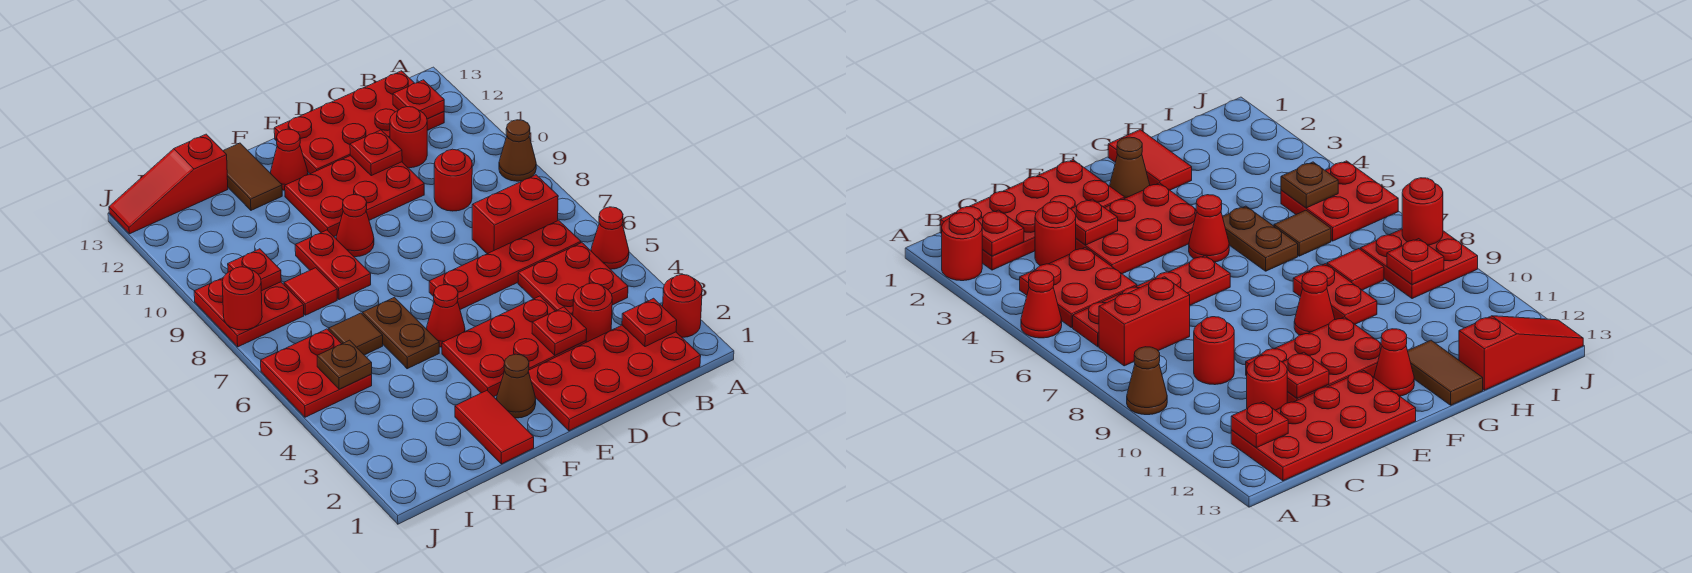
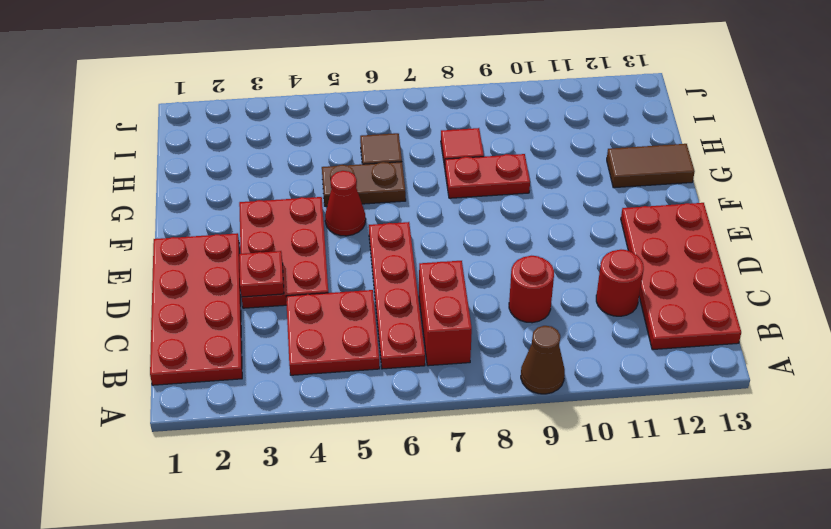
none -> red round brick A2 level 1
none -> red cone A5 level 1
none -> red round brick C3 level 1
none -> red plate D10:F11 level 1

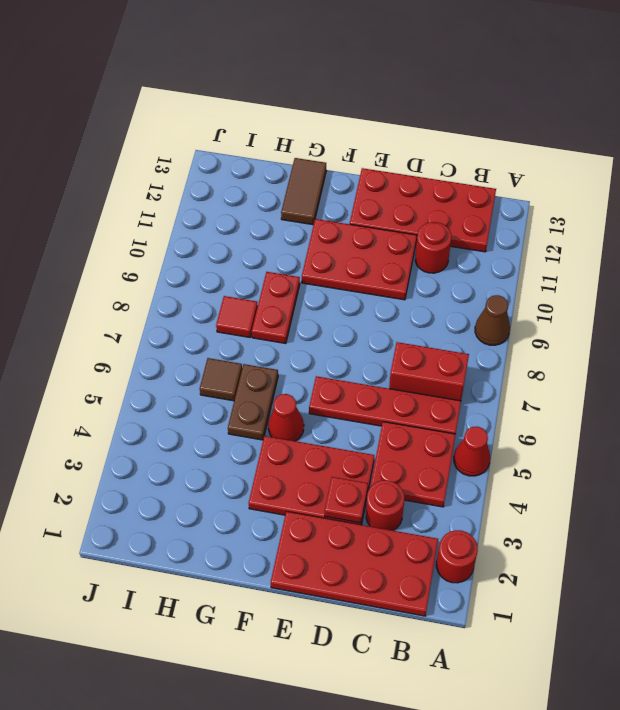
none -> red round brick C9 level 1
none -> brown cone F2 level 1
none -> red cone F9 level 1
none -> red cone F12 level 1

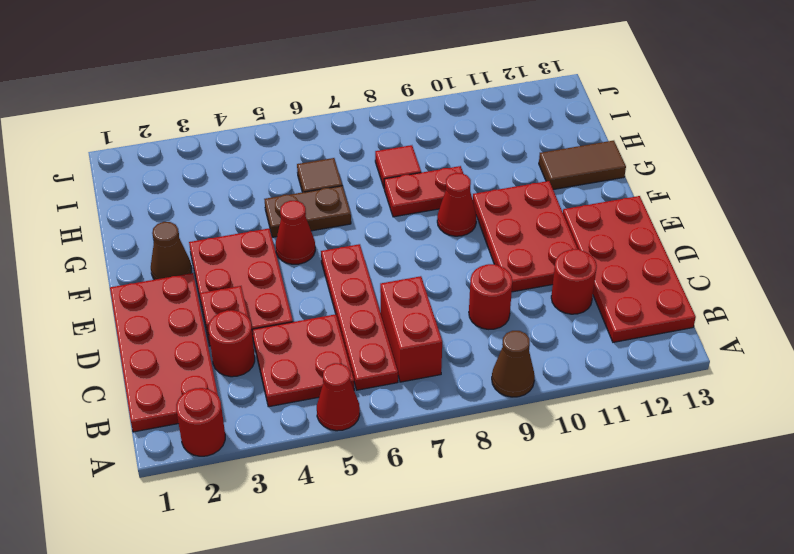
none -> red cone F12 level 1
none -> red tile G1:G2 level 1
none -> red slope H13:J13 level 1 top H
none -> red plate I5:J6 level 1

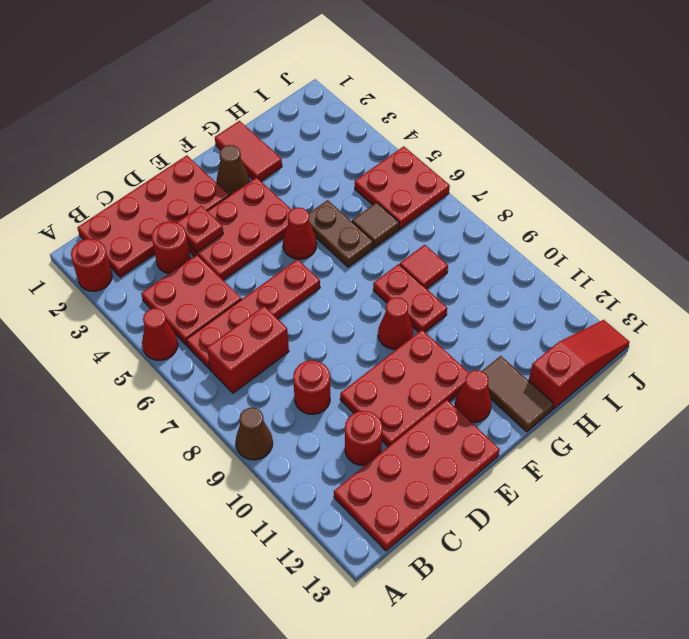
none -> red plate I8:J9 level 1
none -> red plate B2 level 2
none -> red plate B12 level 2
none -> red plate D11 level 2

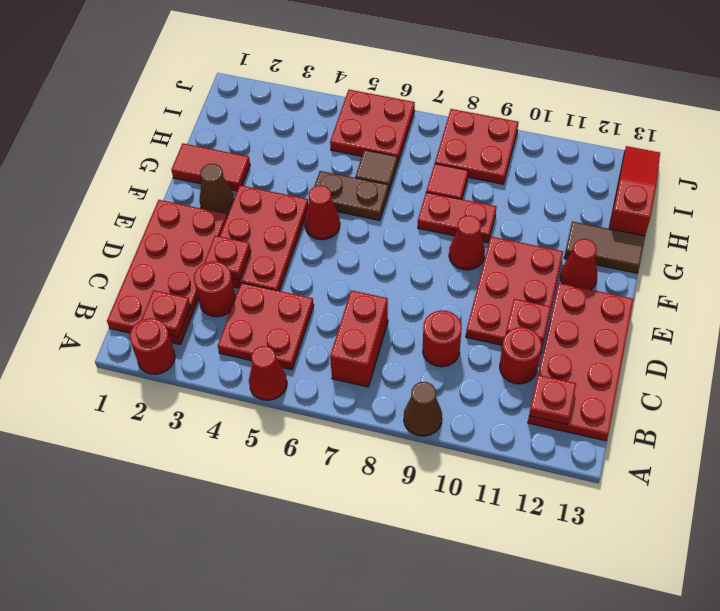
none -> red plate B6:E6 level 1
none -> brown plate I5 level 2
none -> red plate I9 level 2
none -> red round brick J8 level 2

